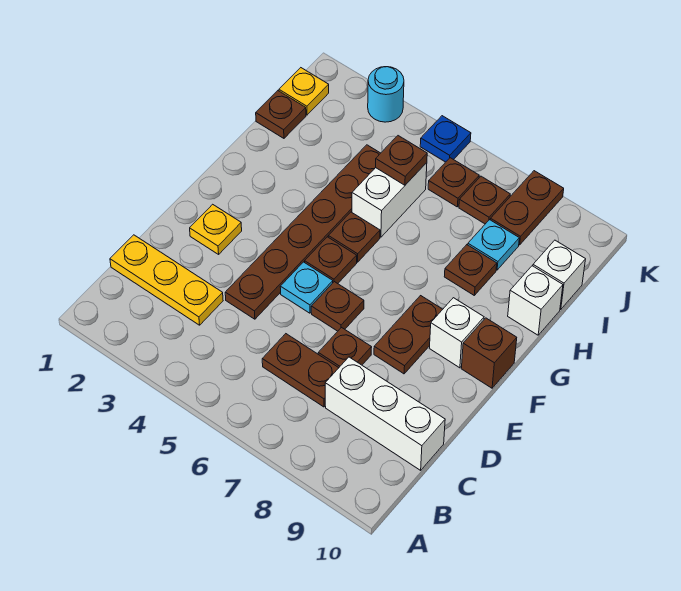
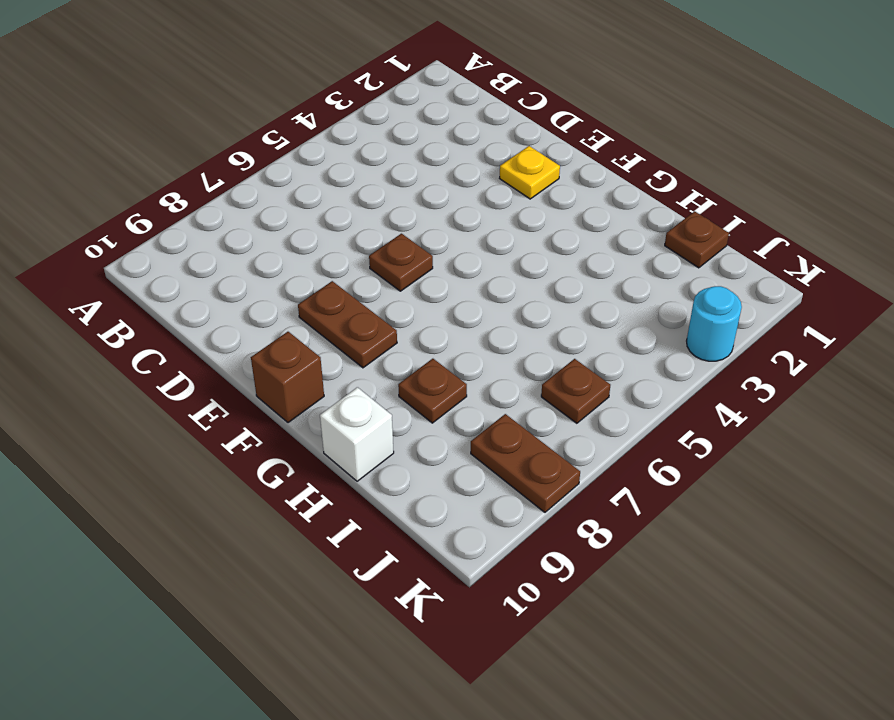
none -> yellow plate C1:C3 level 1
none -> brown plate C6:C7 level 1
none -> white brick C8:C10 level 1

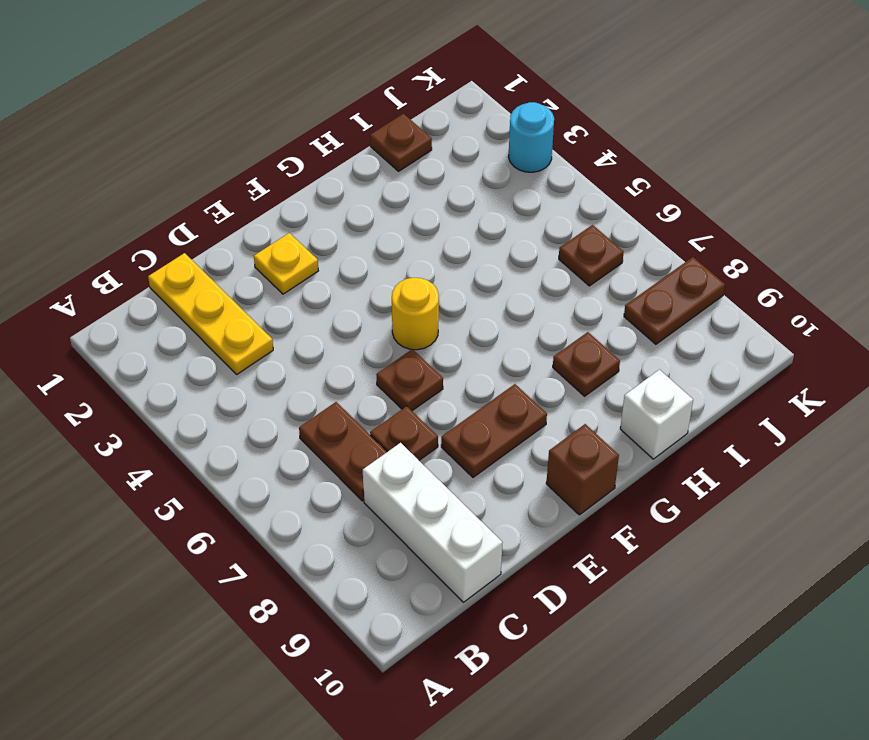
yellow round brick F5 level 1 -> brown plate F5 level 1
none -> brown plate D4:I4 level 1
none -> cyan plate E5 level 1
none -> white brick F9 level 1

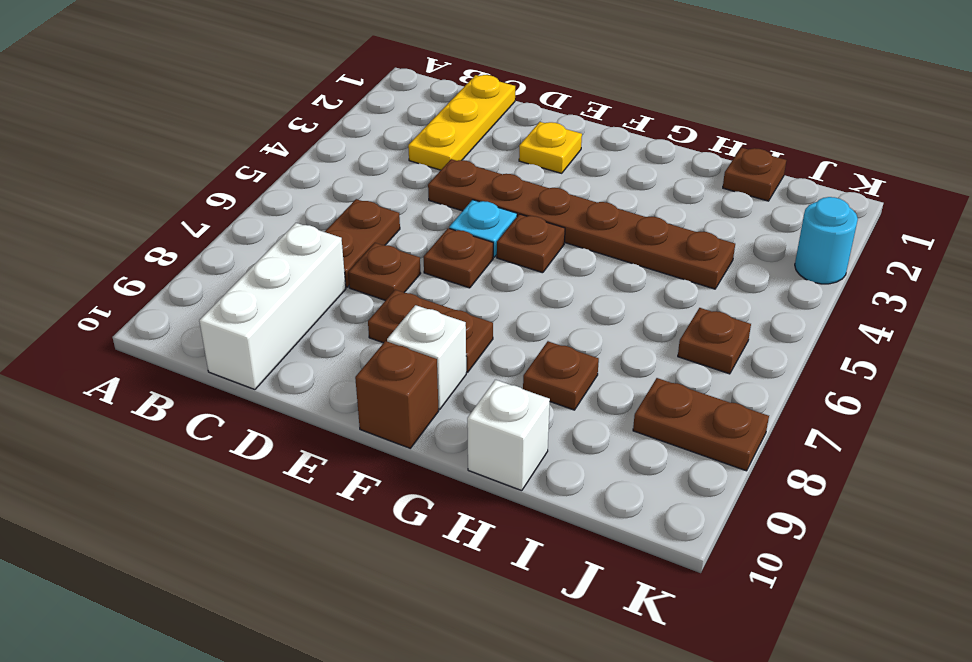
none -> brown plate G5 level 1
none -> white brick H5:I5 level 1
none -> cyan plate I8 level 1

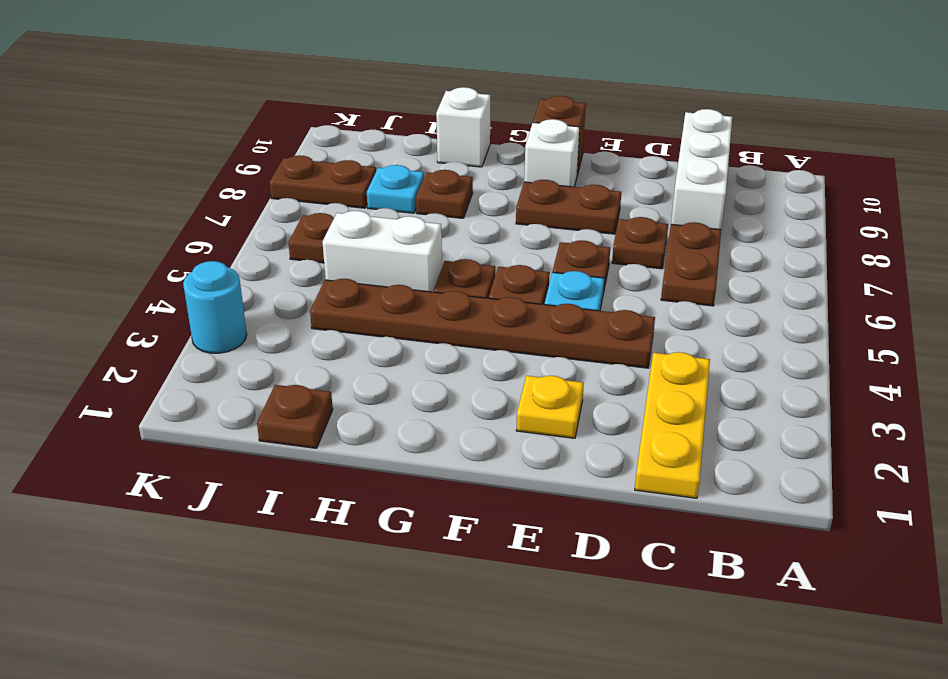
none -> white brick I10 level 1
none -> yellow plate J1 level 1
none -> brown plate J7 level 1

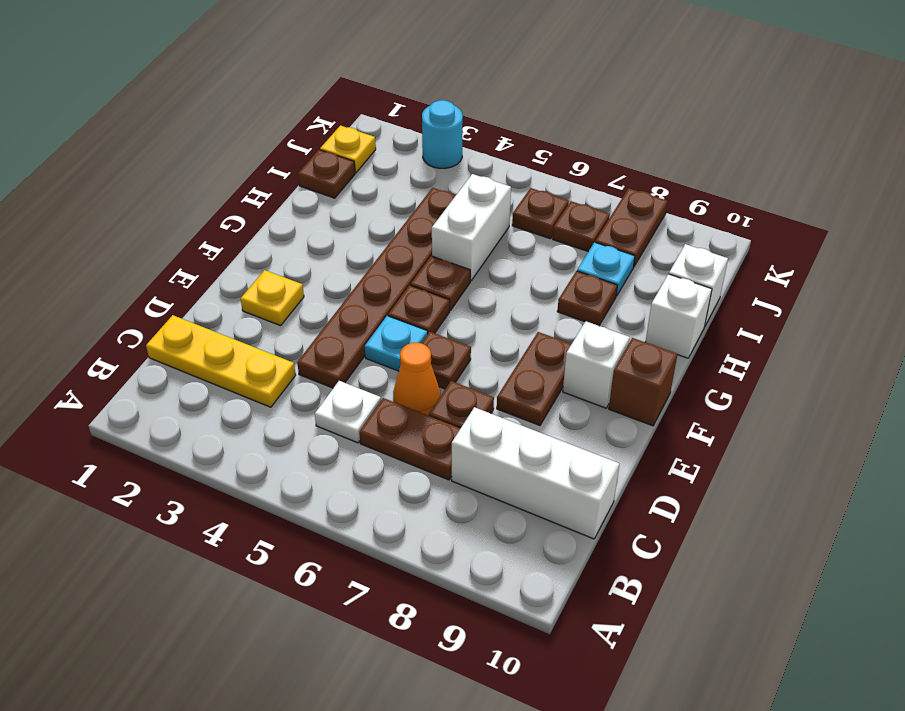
white plate C5 level 1 -> none
orange cone D6 level 1 -> none
none -> blue plate K5 level 1
none -> brown plate I5 level 2

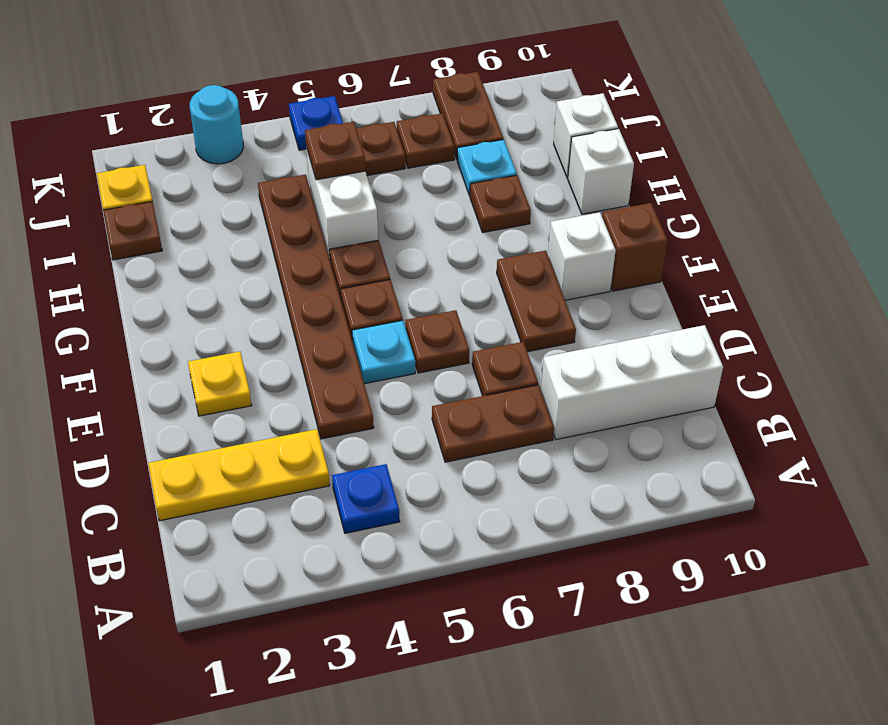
blue plate B4 level 1 -> none

